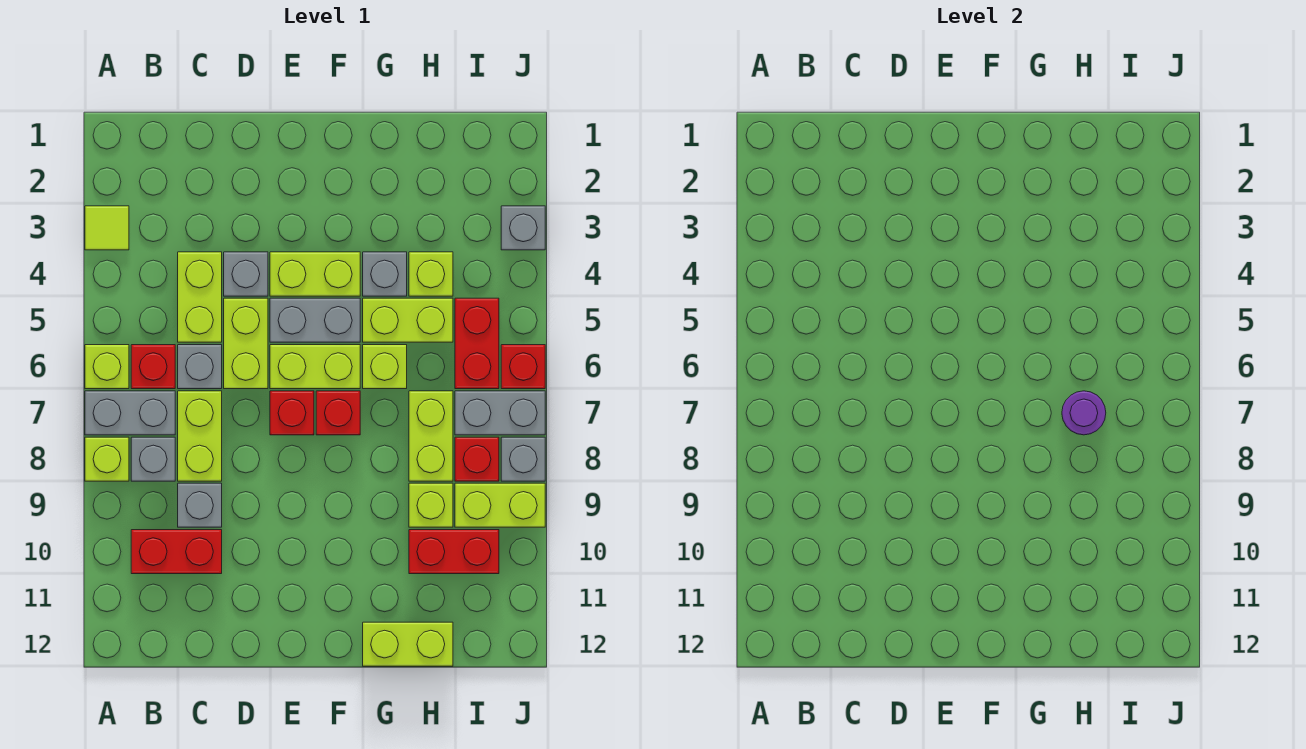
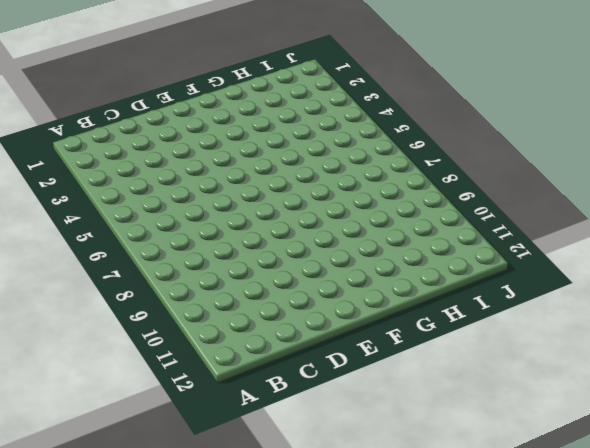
none -> lime tile A3 level 1
none -> lime brick A6 level 1
none -> grey brick A7:B7 level 1
none -> lime brick A8 level 1

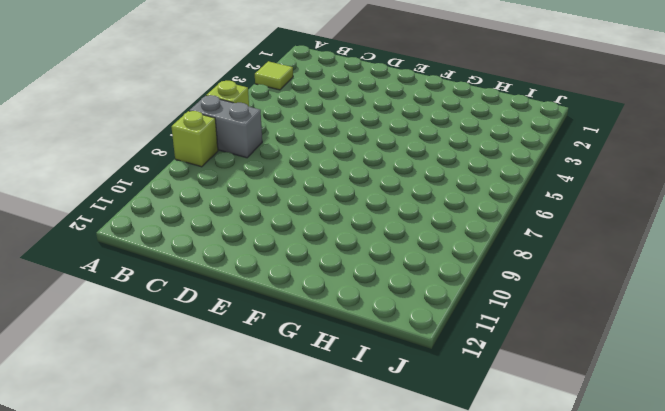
none -> red brick B6 level 1
none -> grey brick B8 level 1
none -> red brick B10:C10 level 1
none -> lime brick C4:C5 level 1

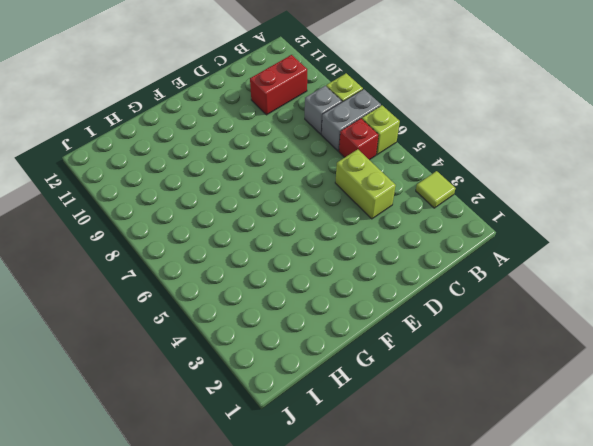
none -> grey brick C6 level 1
none -> lime brick C7:C8 level 1
none -> grey brick C9 level 1
none -> grey brick D4 level 1

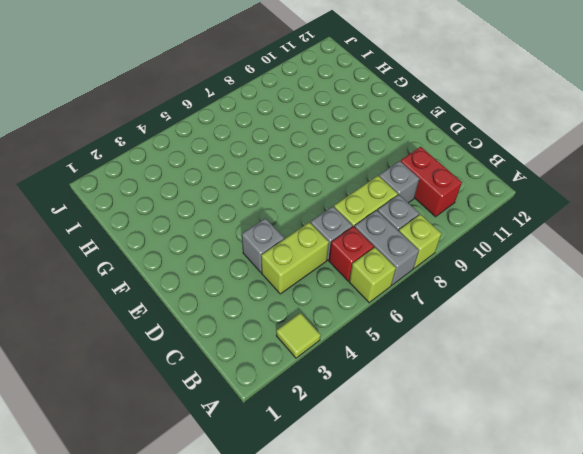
none -> lime brick D5:D6 level 1
none -> lime brick E4:F4 level 1
none -> grey brick E5:F5 level 1
none -> lime brick E6:F6 level 1

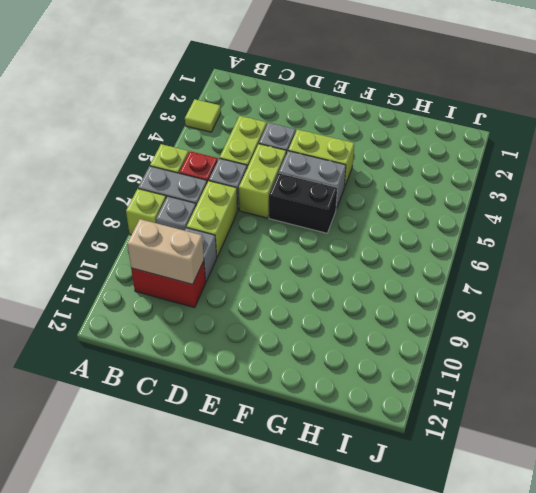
tan brick B10:C10 level 2 -> none
black brick E6:F6 level 1 -> lime brick E6:F6 level 1
none -> red brick E7 level 1
none -> red brick F7 level 1
none -> grey brick G4 level 1
none -> lime brick G5:H5 level 1

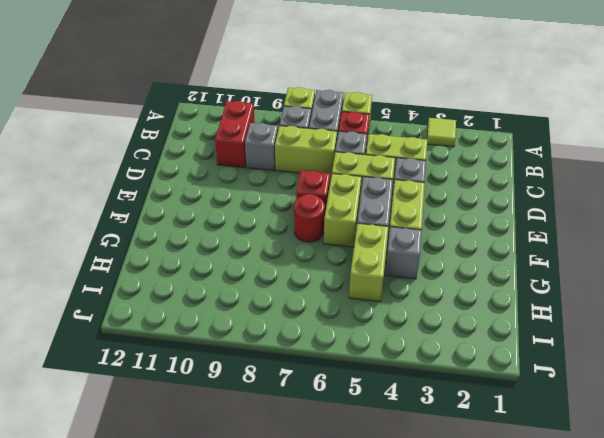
red round brick F7 level 1 -> red brick F7 level 1
none -> lime brick G6 level 1
none -> lime brick G12:H12 level 1
none -> lime brick H4 level 1
none -> lime brick H7:H8 level 1

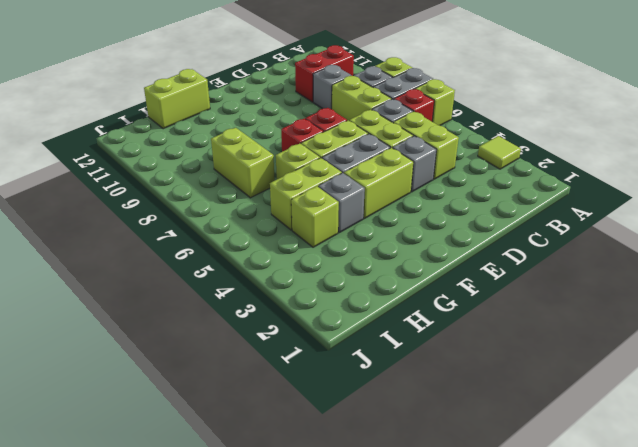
none -> lime brick H9 level 1
none -> red brick H10:I10 level 1
none -> red brick I5:I6 level 1
none -> grey brick I7:J7 level 1

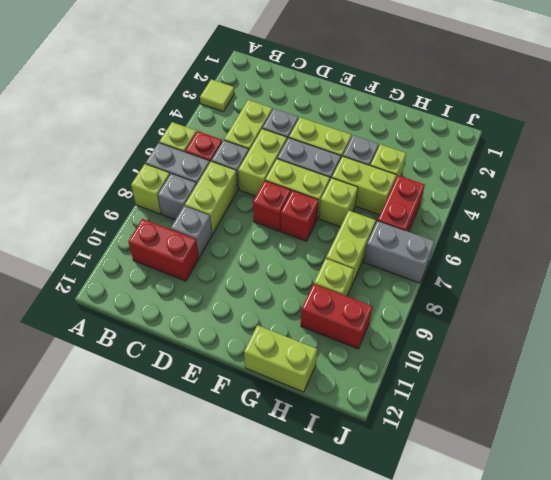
none -> red brick I8 level 1
none -> lime brick I9:J9 level 1
none -> grey brick J3 level 1
none -> red brick J6 level 1

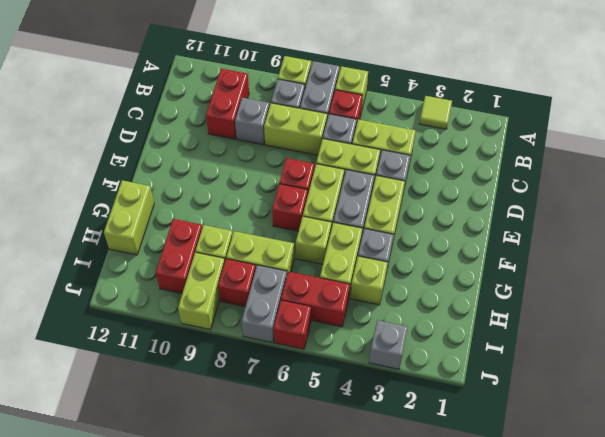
none -> grey brick J8 level 1
none -> purple round brick H7 level 2

